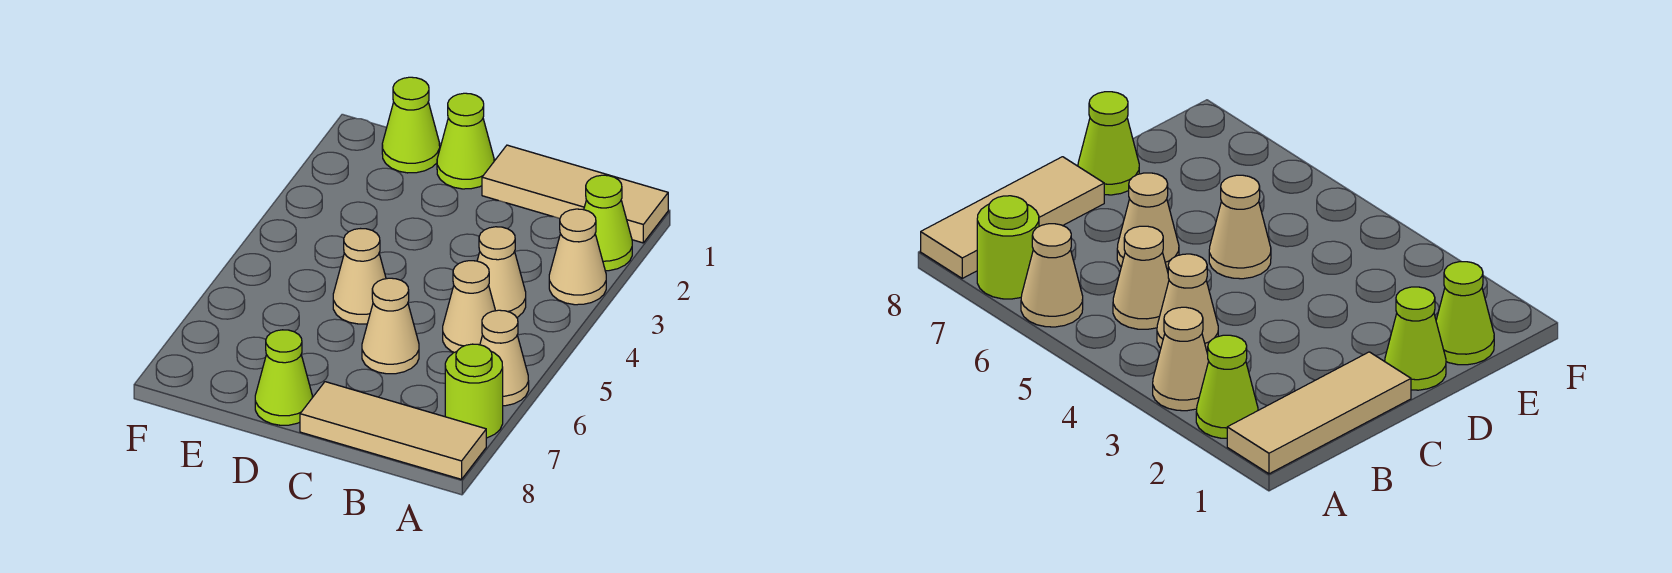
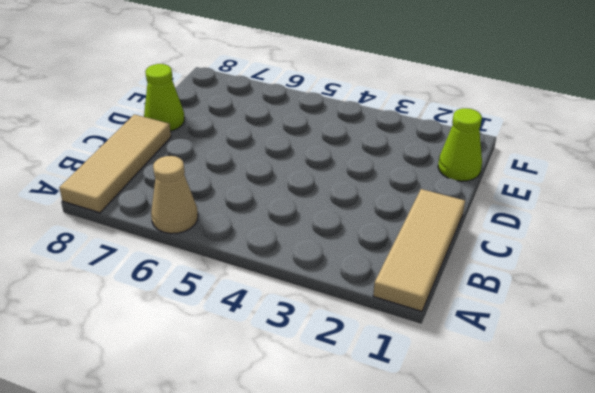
none -> lime cone A2 level 1
none -> tan cone A3 level 1
none -> lime round brick A7 level 1

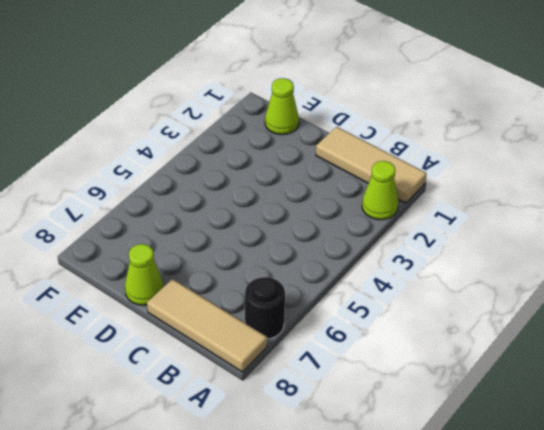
black round brick A7 level 1 -> lime round brick A7 level 1
none -> tan cone A3 level 1
none -> tan cone A6 level 1
none -> tan cone B4 level 1

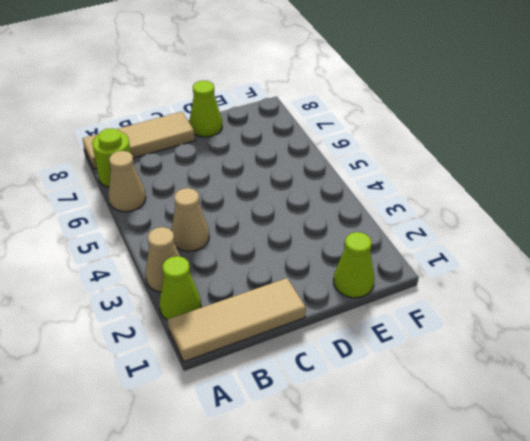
none -> tan cone B5 level 1
none -> tan cone C6 level 1
none -> lime cone D1 level 1

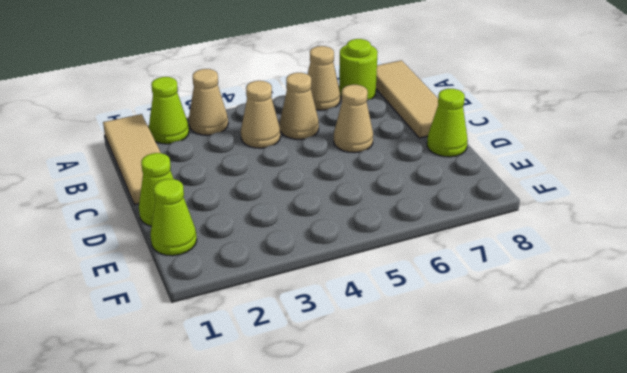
none -> tan cone D5 level 1

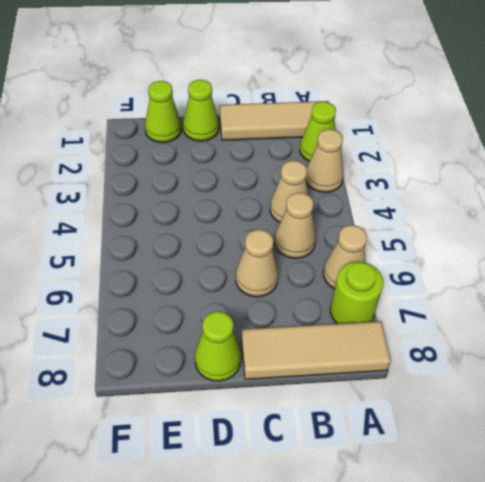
none -> tan cone D5 level 1

